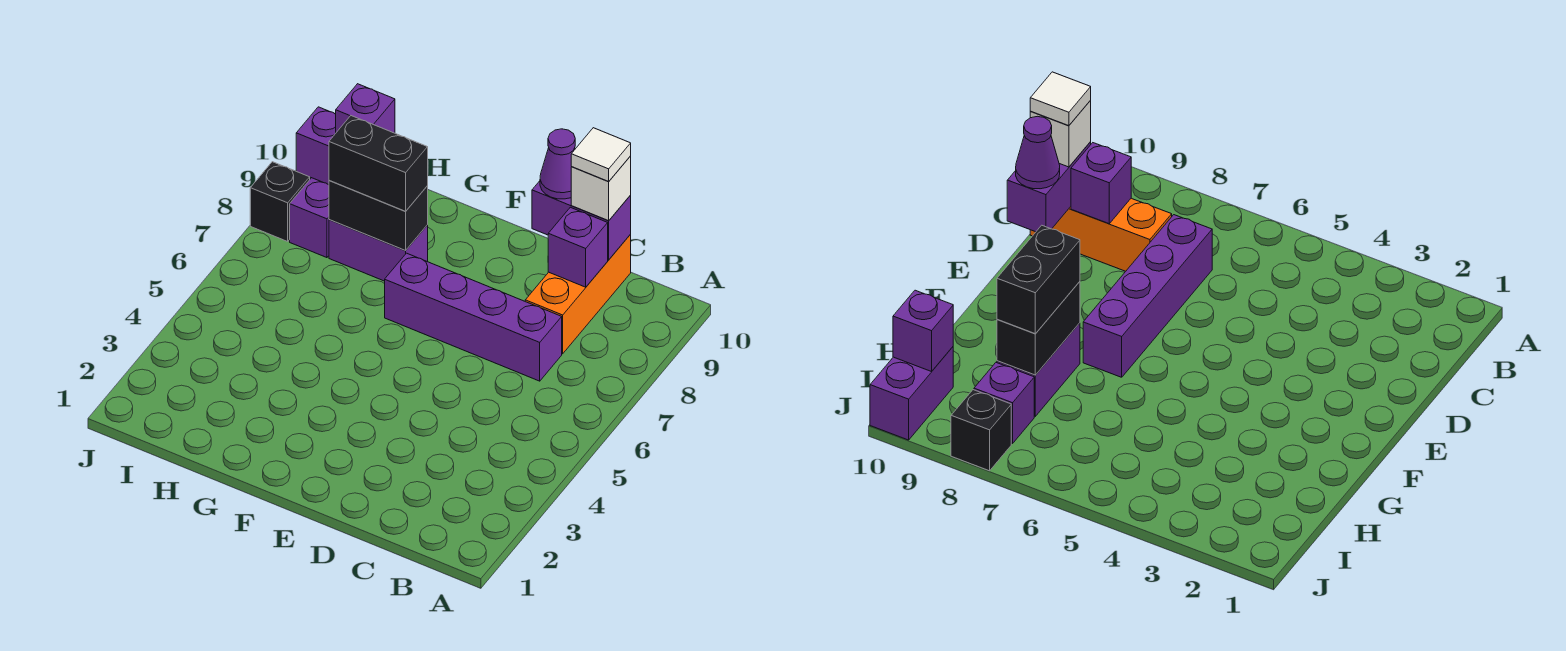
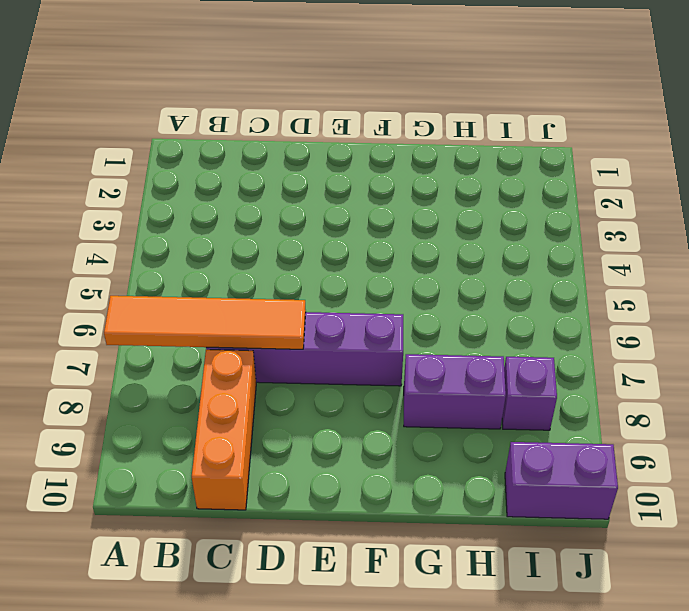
orange tile A7:D7 level 2 -> none
none -> black brick J8 level 1
none -> purple brick C9 level 2
none -> purple brick C10:D10 level 2

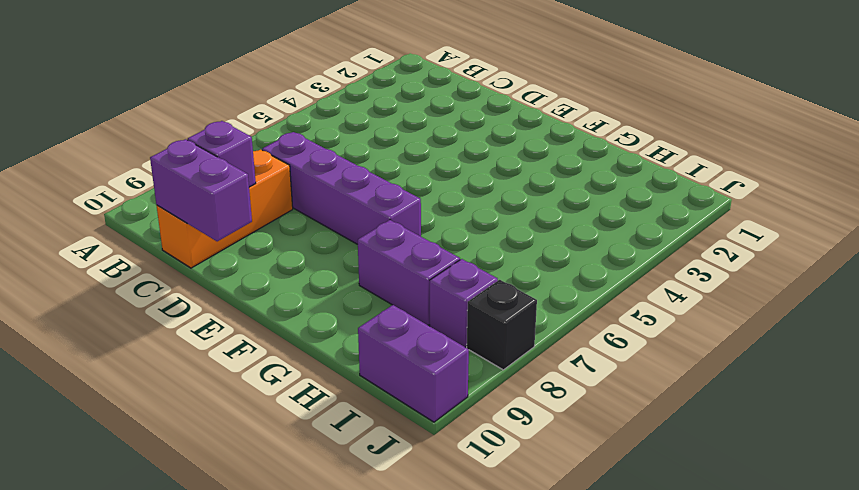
none -> black brick G8:H8 level 2
none -> purple brick I10 level 2
none -> white brick C10 level 3

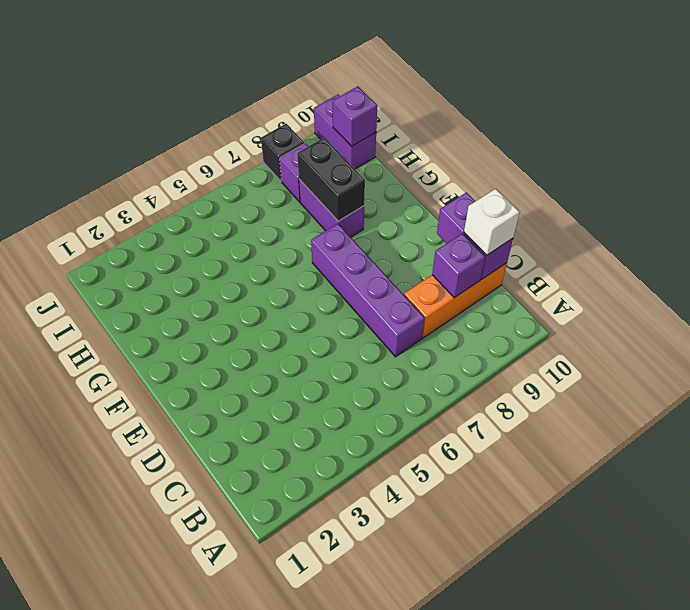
none -> purple cone D10 level 3
none -> black brick G8:H8 level 3
none -> white tile C10 level 4

